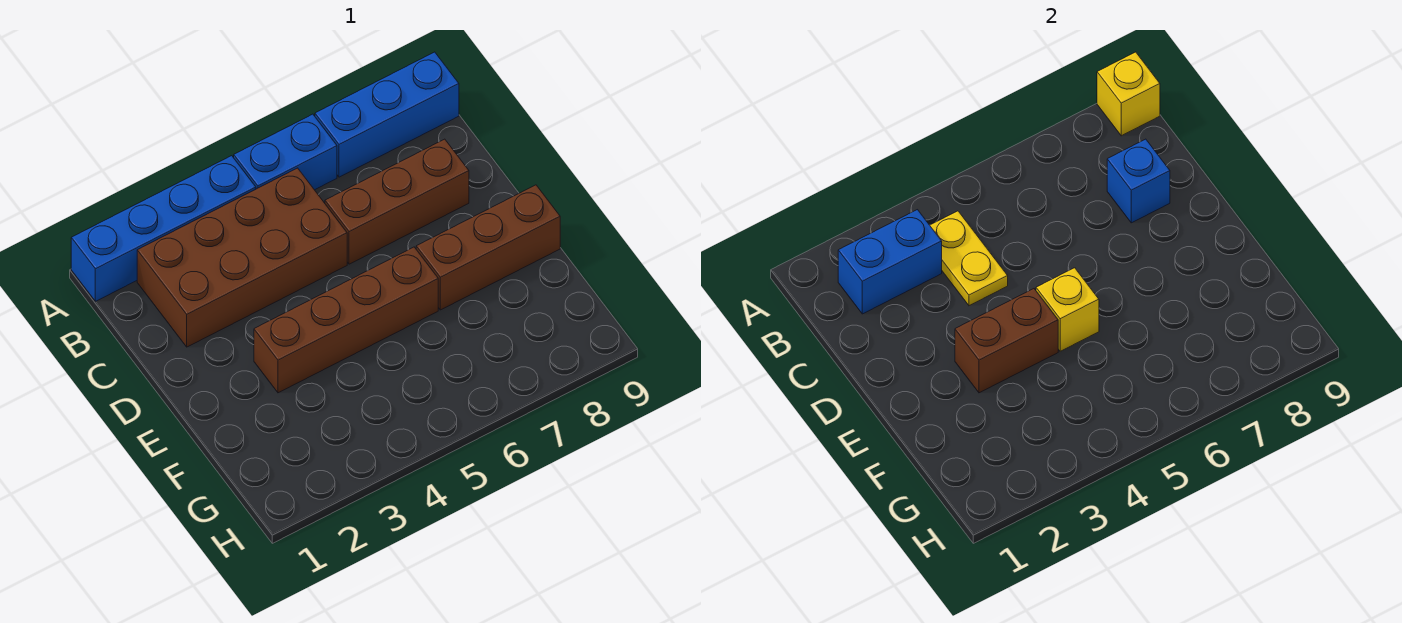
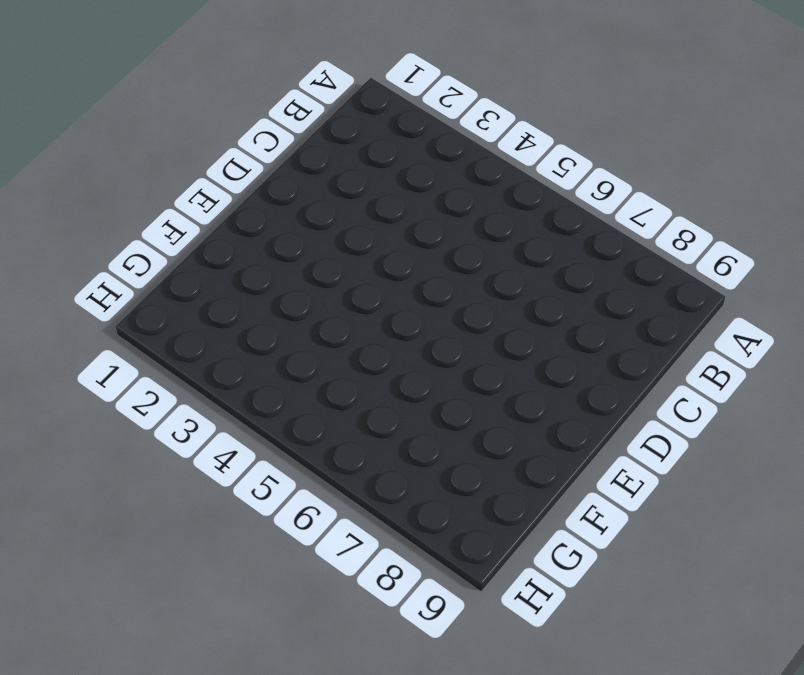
none -> blue brick A1:A4 level 1
none -> blue brick A5:A6 level 1
none -> blue brick A7:A9 level 1

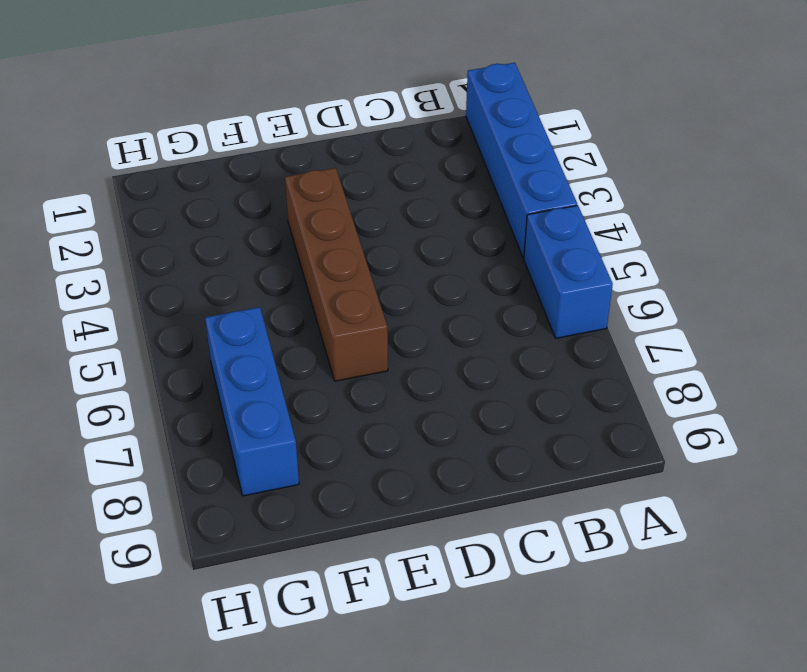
blue brick G6:G8 level 1 -> blue brick A7:A9 level 1
none -> brown brick B2:C5 level 1
none -> brown brick C6:C8 level 1
none -> brown brick E7:E9 level 1

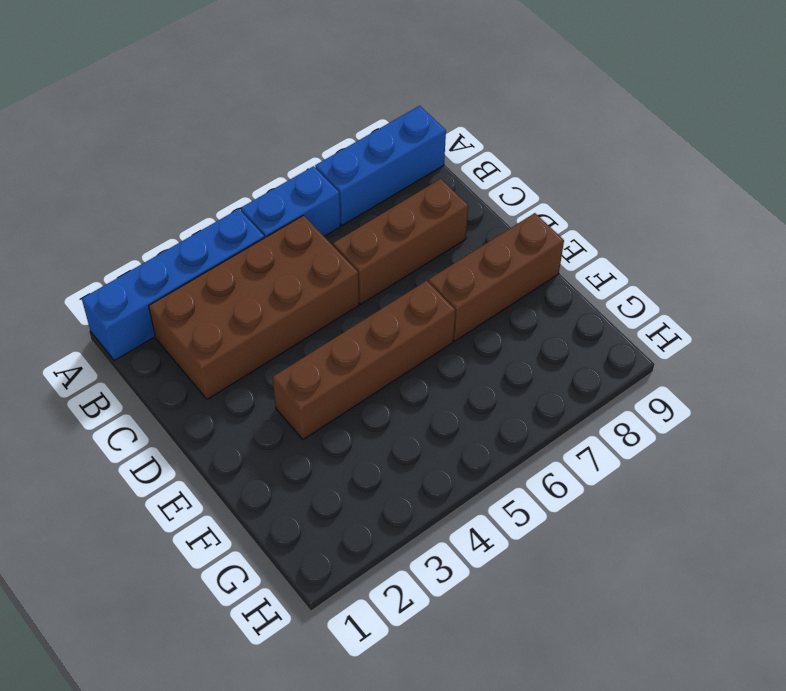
none -> yellow brick A9 level 2
none -> blue brick B2:B3 level 2
none -> yellow plate B4:C4 level 2

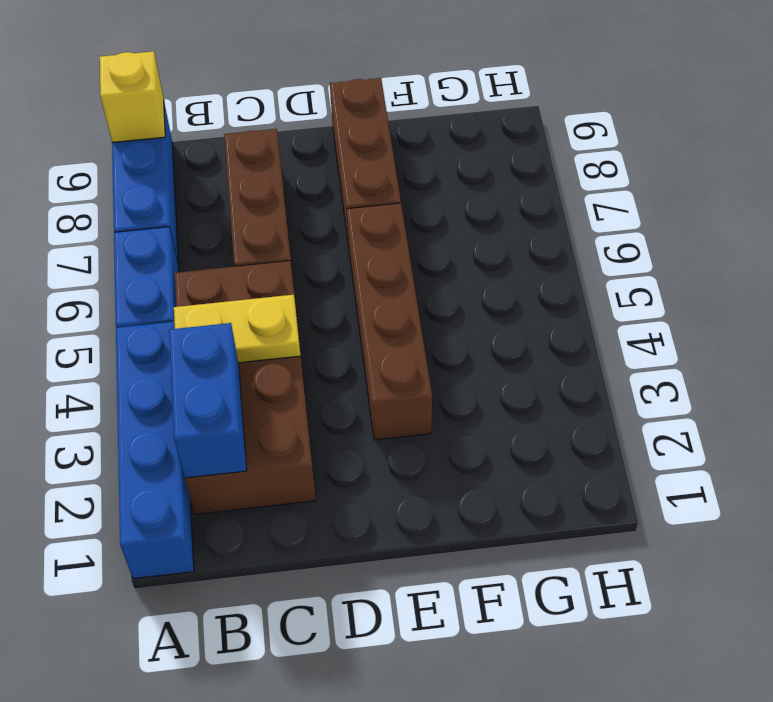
none -> blue brick C8 level 2
none -> brown brick E3:E4 level 2
none -> yellow brick E5 level 2

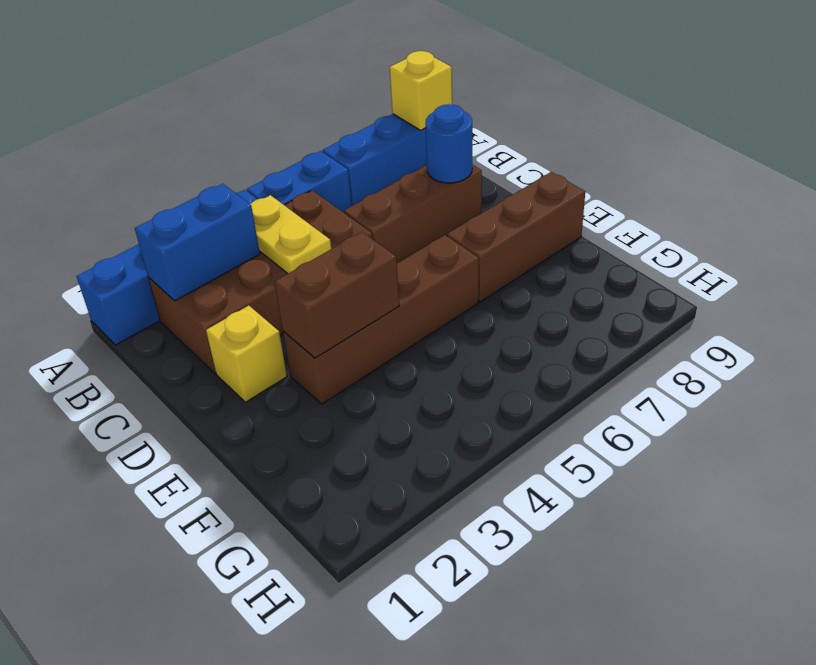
blue round brick C8 level 2 -> blue brick C8 level 2
yellow brick D2 level 1 -> yellow brick E5 level 2

